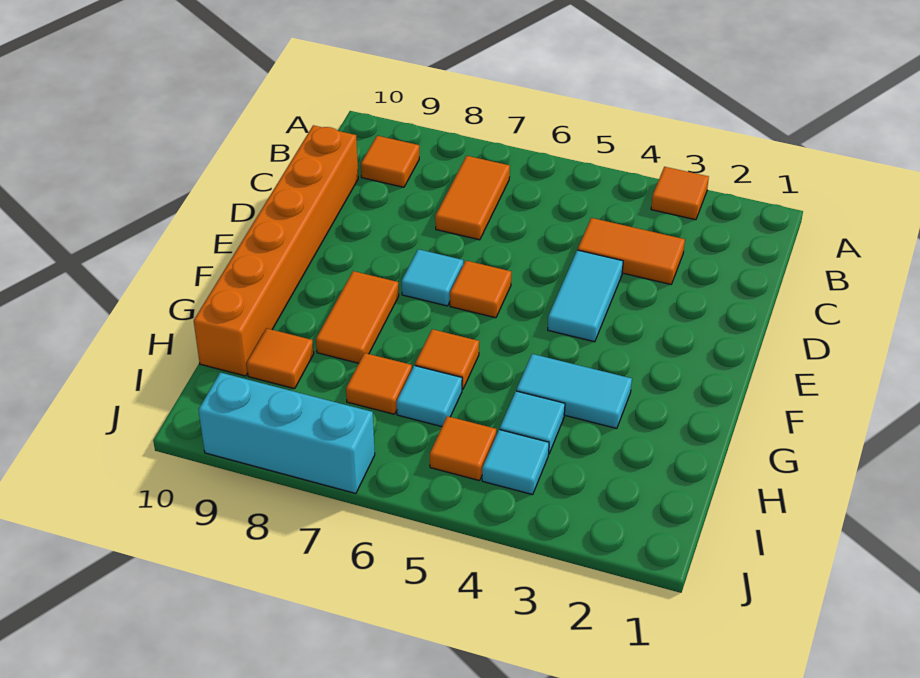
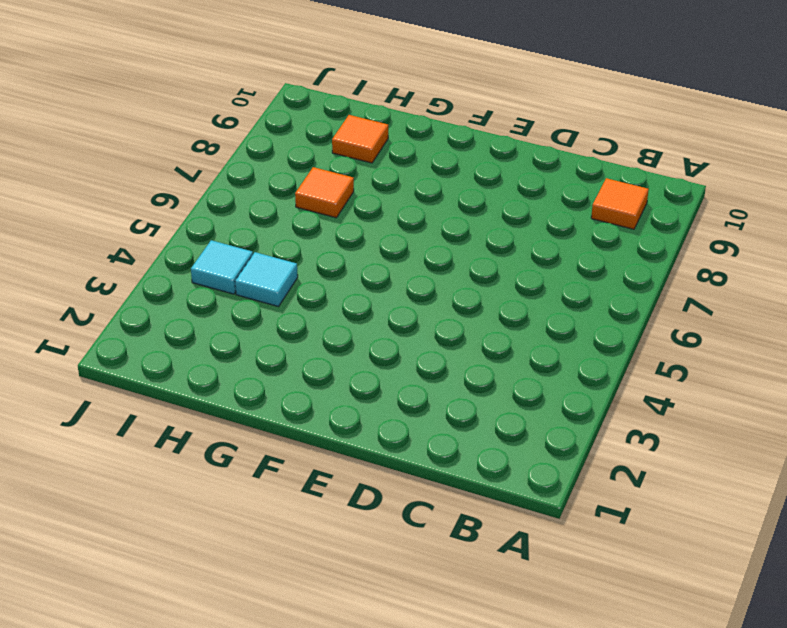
none -> orange tile A3 level 1
none -> orange tile B7:C7 level 1
none -> orange tile C3:C4 level 1

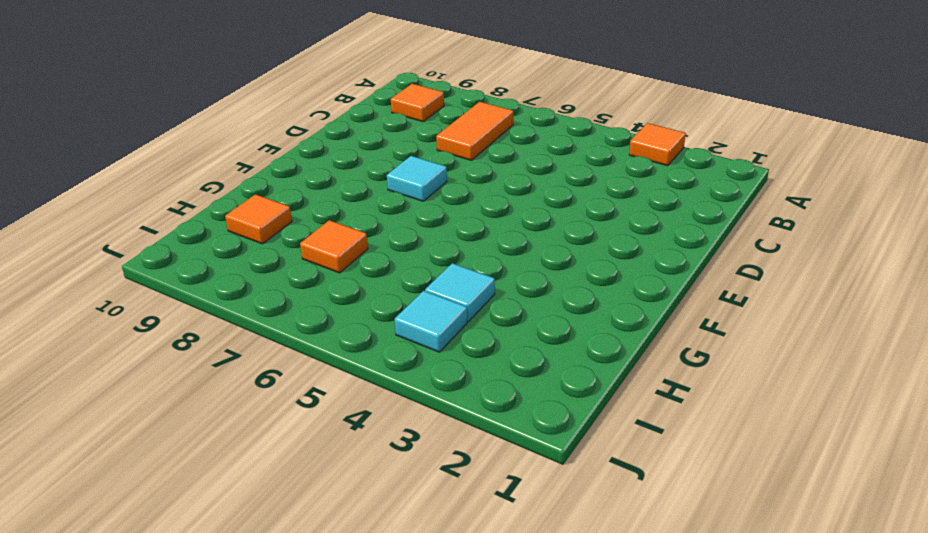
none -> orange tile C3:C4 level 1
none -> orange brick C10:H10 level 1
none -> cyan tile D4:E4 level 1

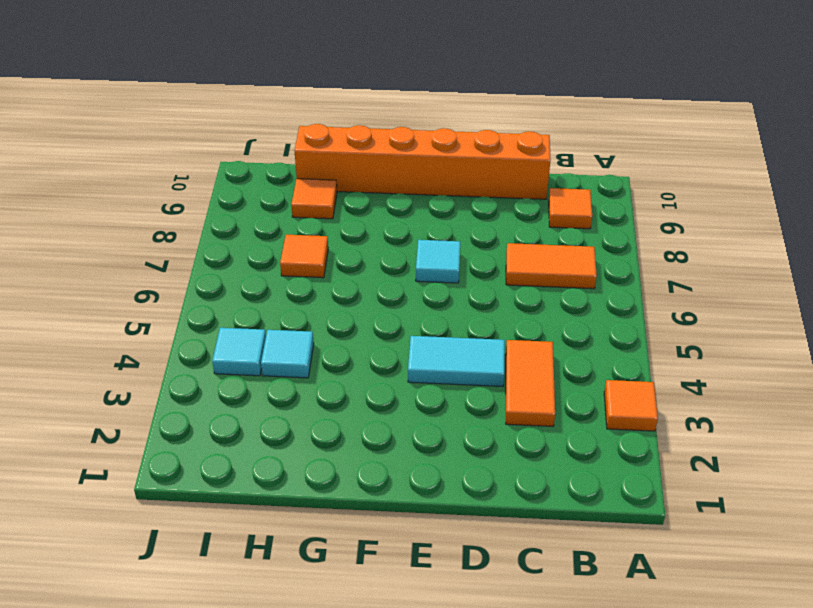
none -> orange tile E6 level 1
none -> orange tile F8:G8 level 1
none -> cyan tile G3:G4 level 1

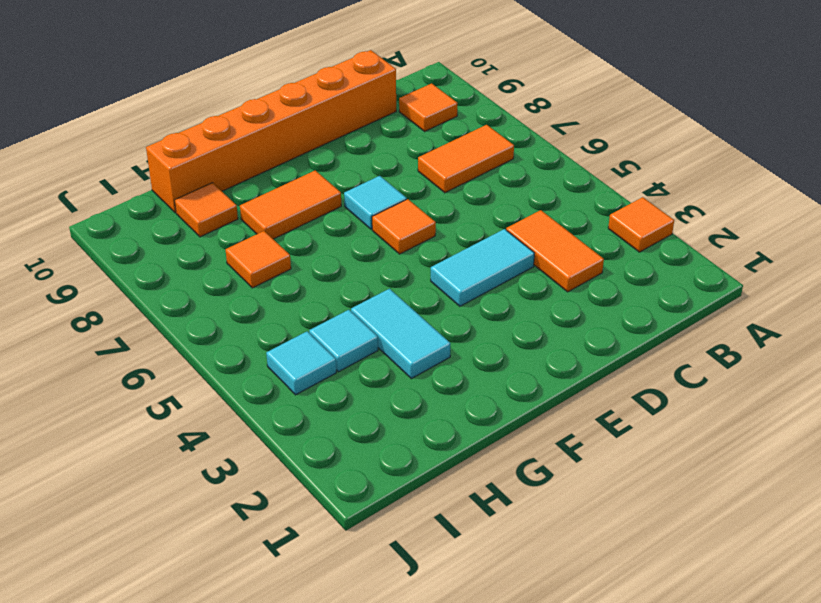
none -> orange tile G6 level 1
none -> cyan tile H6 level 1
none -> orange tile I5 level 1

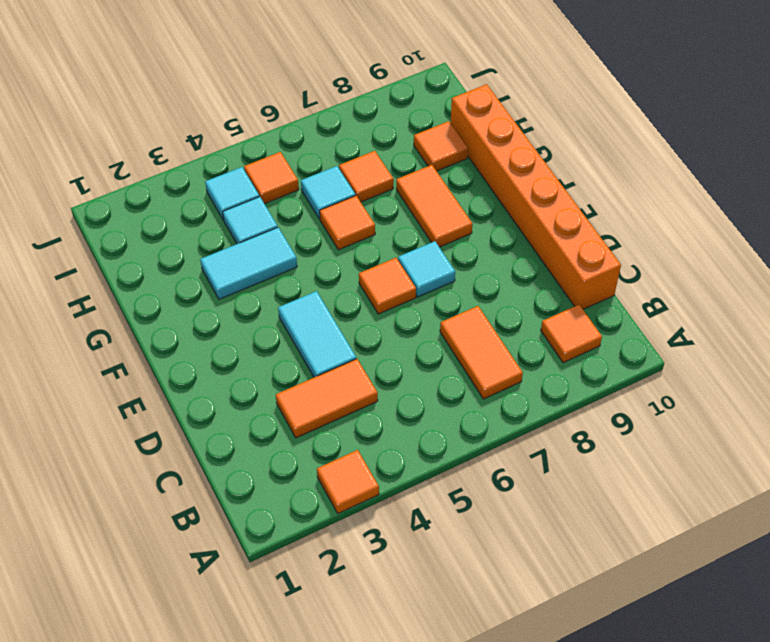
none -> cyan brick J7:J9 level 1

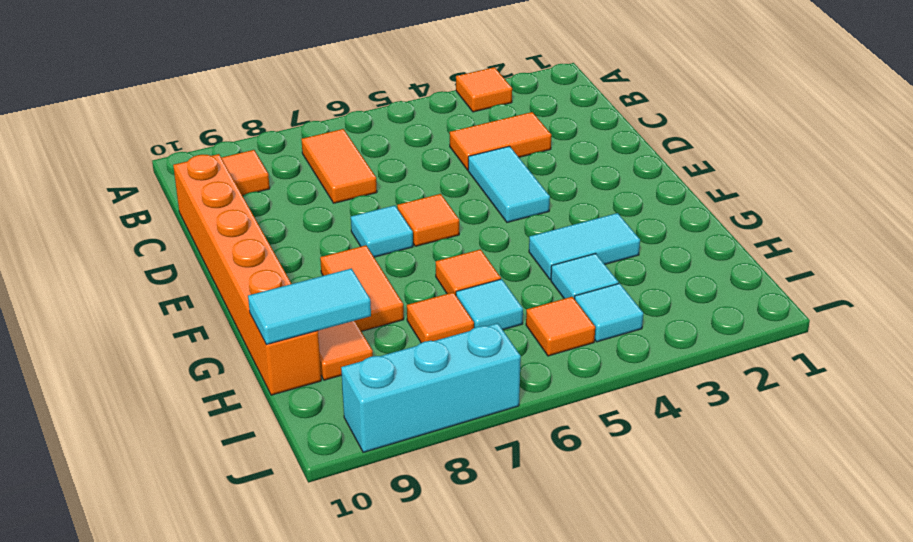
cyan tile H9:H10 level 2 -> none

